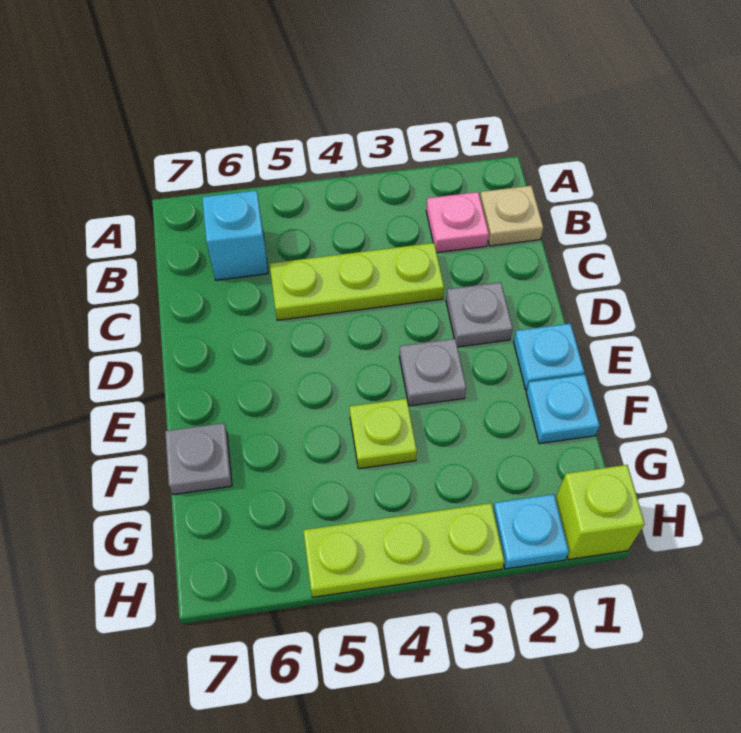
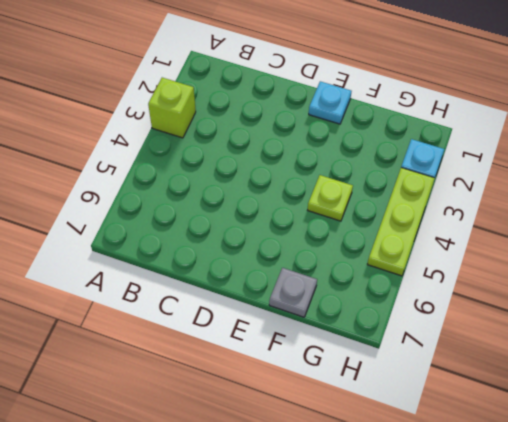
lime brick A3 level 1 -> lime brick H1 level 1
none -> tan plate B1 level 1
none -> pink plate B2 level 1
none -> cyan brick B6 level 1

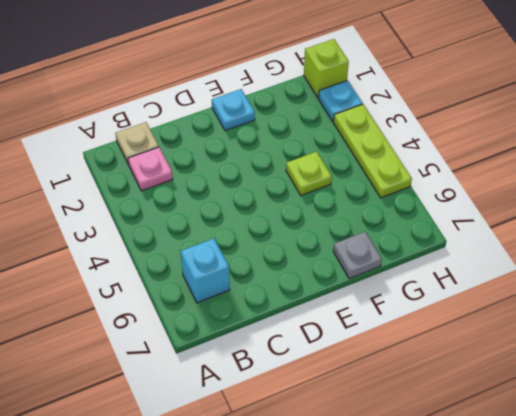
none -> lime plate C3:C5 level 1
none -> grey plate D2 level 1
none -> grey plate E3 level 1

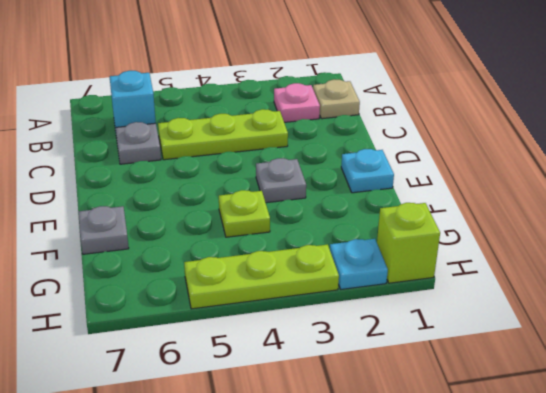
grey plate C6 level 1 -> grey plate D2 level 1
none -> cyan plate F1 level 1

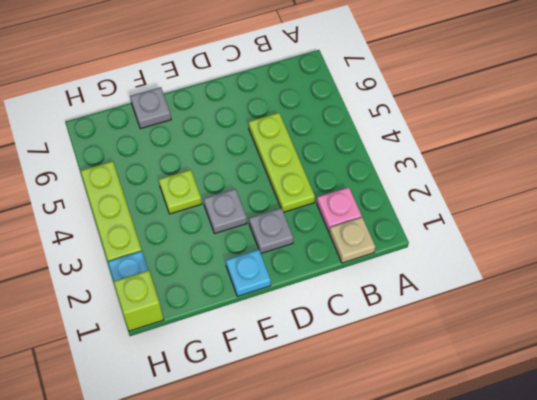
none -> cyan brick B6 level 1
none -> cyan plate F1 level 1

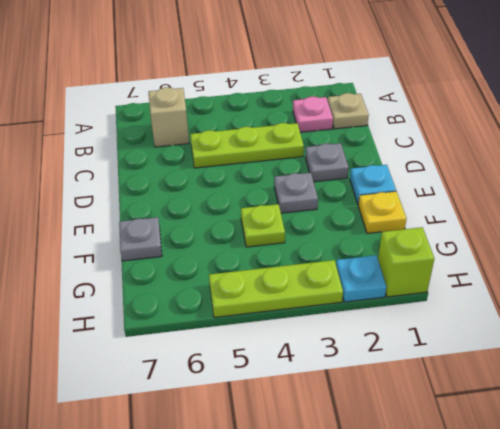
tan brick B6 level 1 -> cyan brick B6 level 1
yellow plate F1 level 1 -> cyan plate F1 level 1

